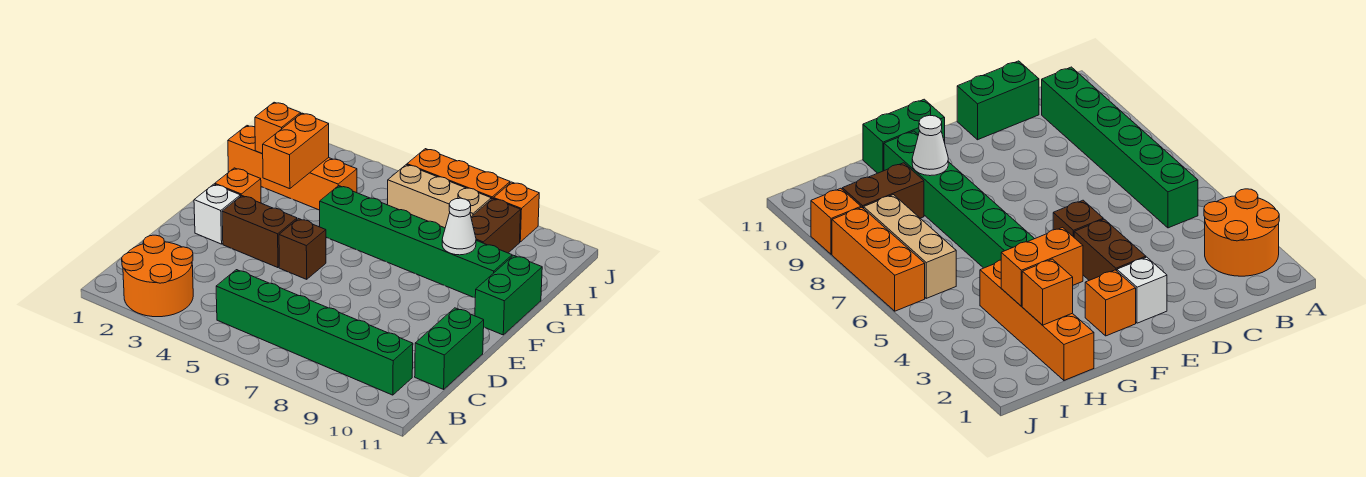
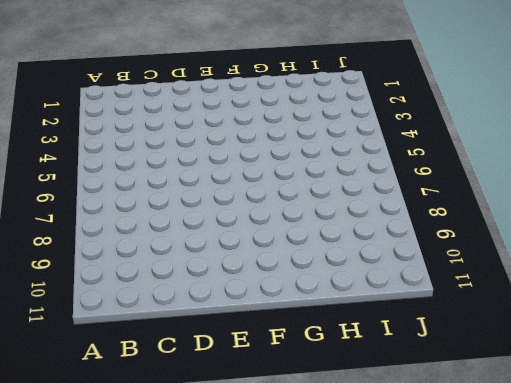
none -> orange round brick A2:B3 level 1
none -> green brick B5:B10 level 1
none -> green brick C11:D11 level 1

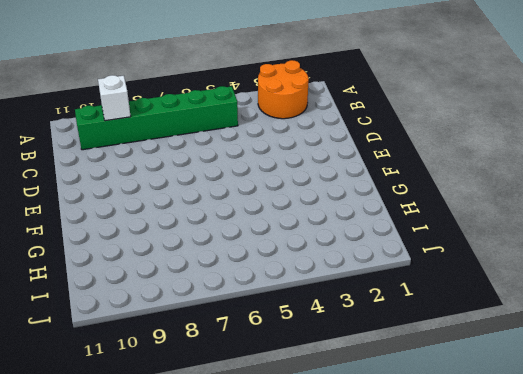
white brick B9 level 2 -> white brick E2 level 1
none -> green brick C11:D11 level 1
none -> brown brick E3:E4 level 1
none -> brown brick E5 level 1

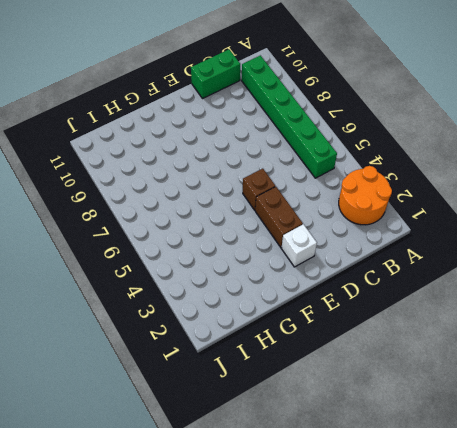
none -> orange brick F2 level 1
none -> green brick F11:G11 level 1
none -> green brick G5:G10 level 1

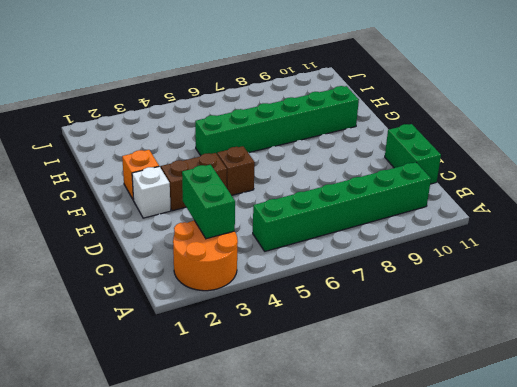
green brick B3:C3 level 2 -> green brick F11:G11 level 1
none -> orange brick H1:H4 level 1
none -> brown brick H9:I9 level 1
none -> tan brick I6:I8 level 1

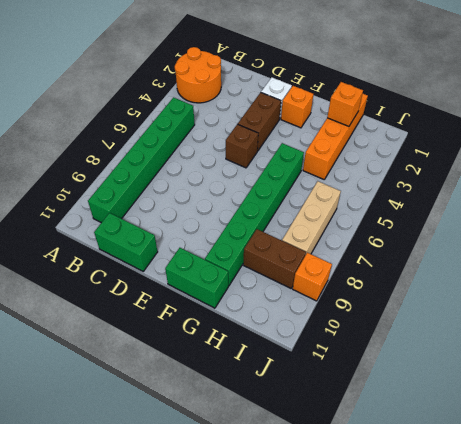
none -> orange brick J6:J8 level 1
none -> orange brick G3:H3 level 2
none -> white cone G9 level 2

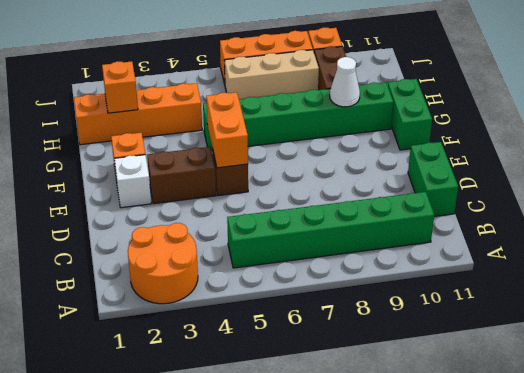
orange brick E5:F5 level 2 -> orange brick G3:H3 level 2

